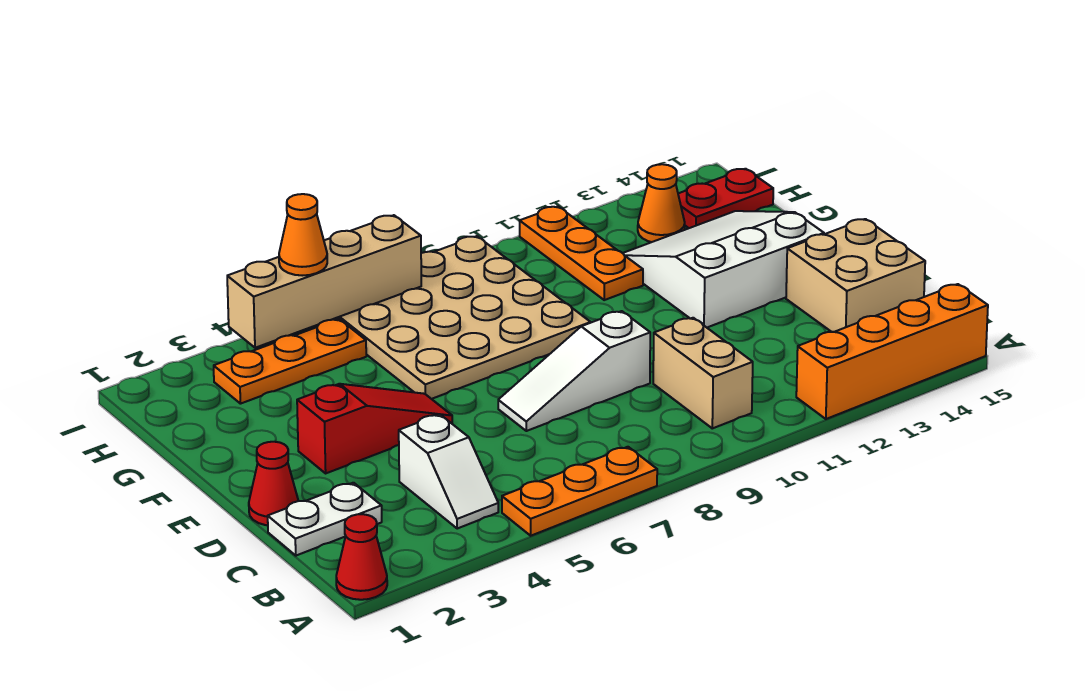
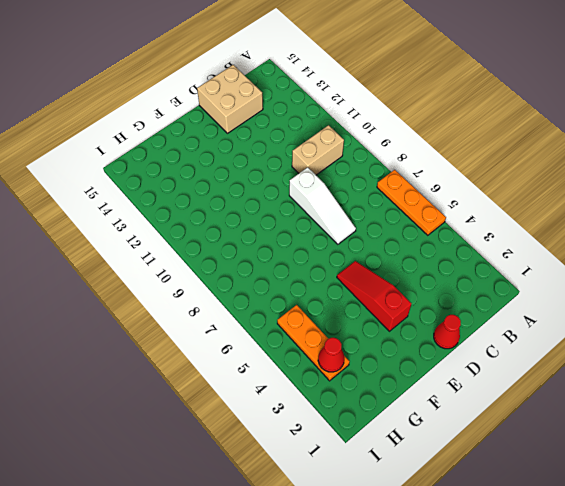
red cone H3 level 2 -> red cone A1 level 1
none -> orange brick A12:A15 level 1
none -> white slope B4:C4 level 1 top C
none -> white plate C1:C2 level 1

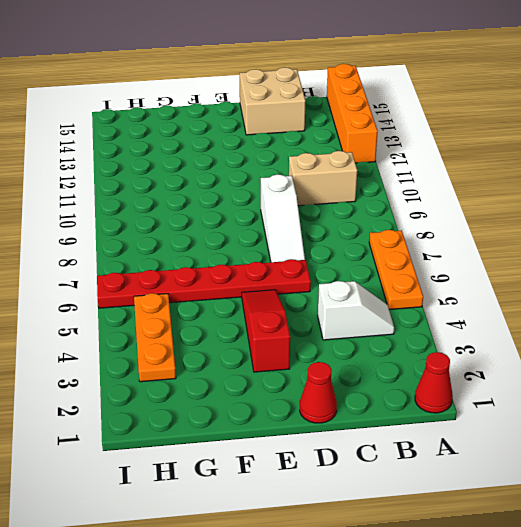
red plate D6:I6 level 1 -> tan plate F6:I9 level 1
none -> white plate C1:C2 level 1
none -> white slope E12:G14 level 1 top E
none -> orange plate G11:I11 level 1

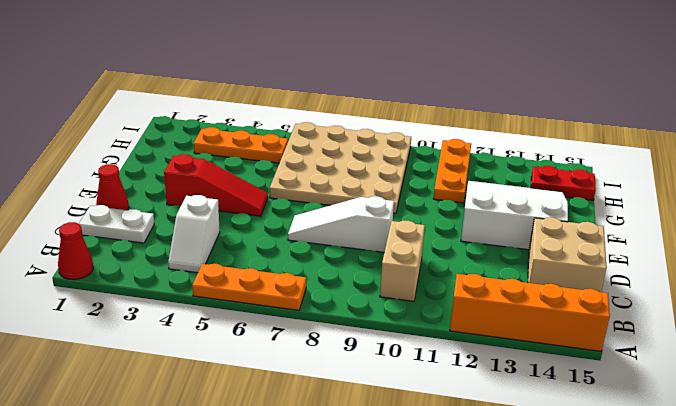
none -> orange cone H13 level 1
none -> tan brick I4:I7 level 2
none -> orange cone I5 level 3

